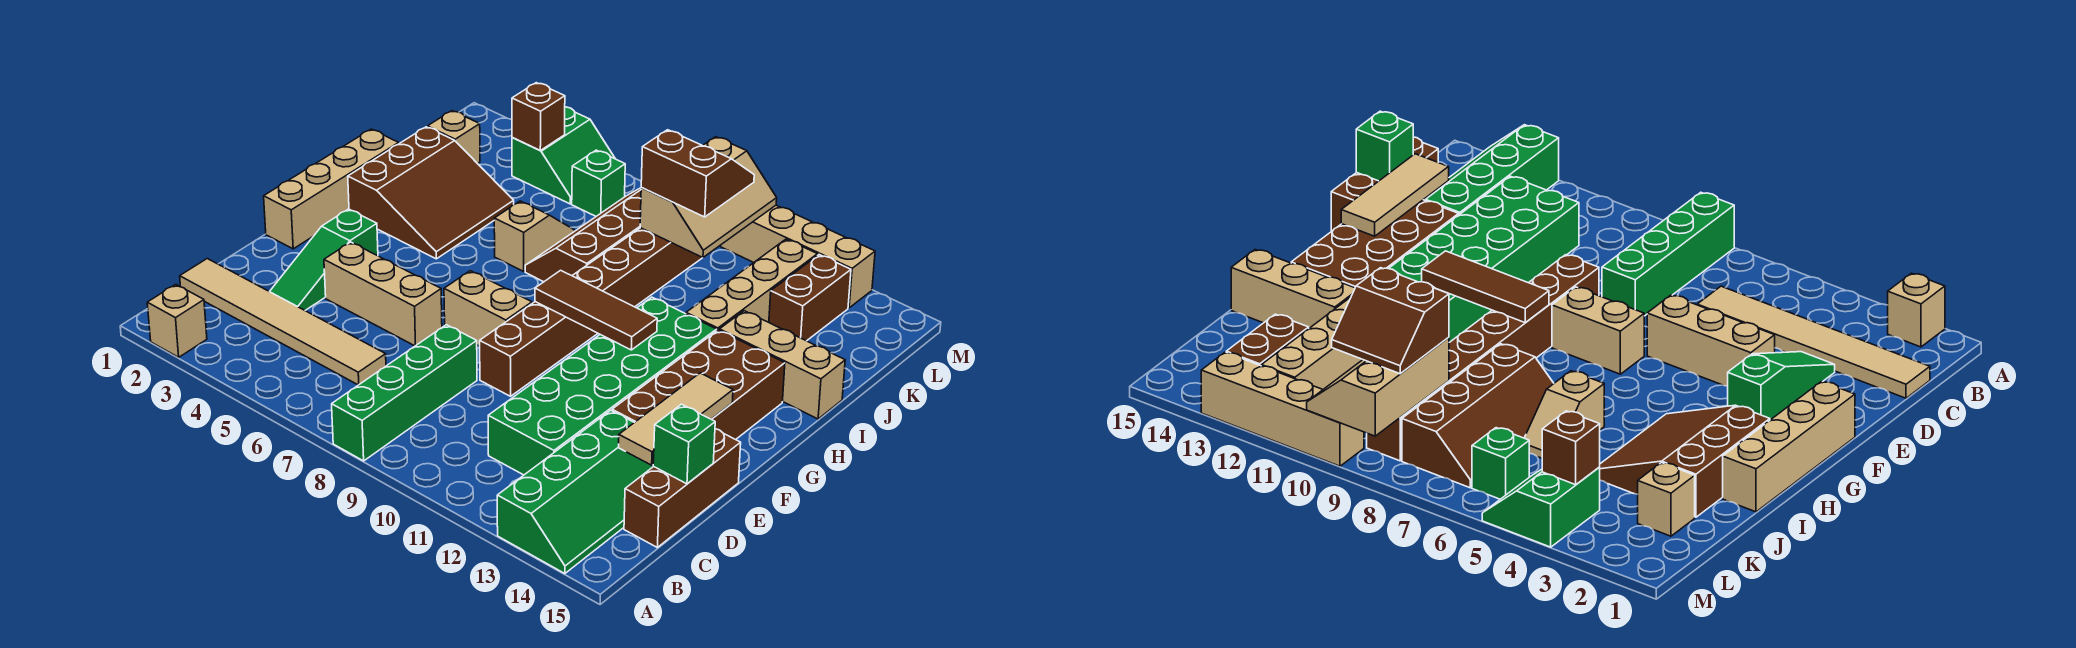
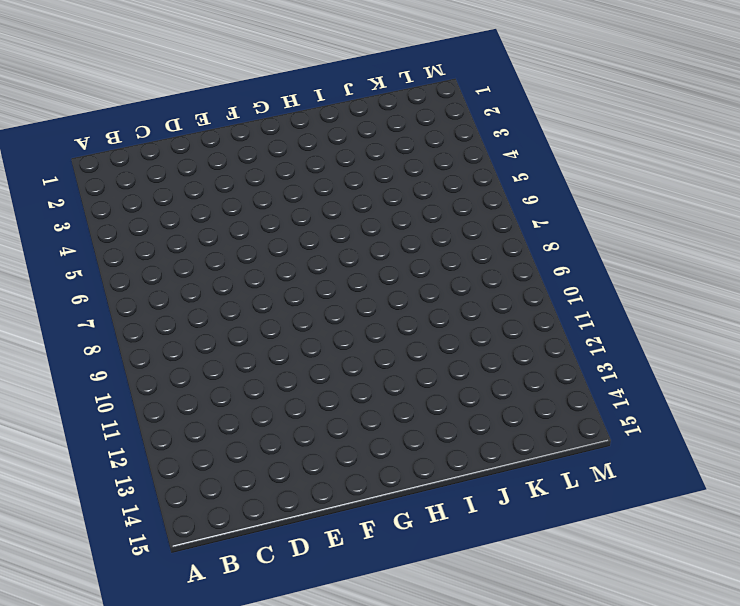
none -> tan brick A2 level 1
none -> green brick A8:D8 level 1
none -> green slope A13:D14 level 1 top 13

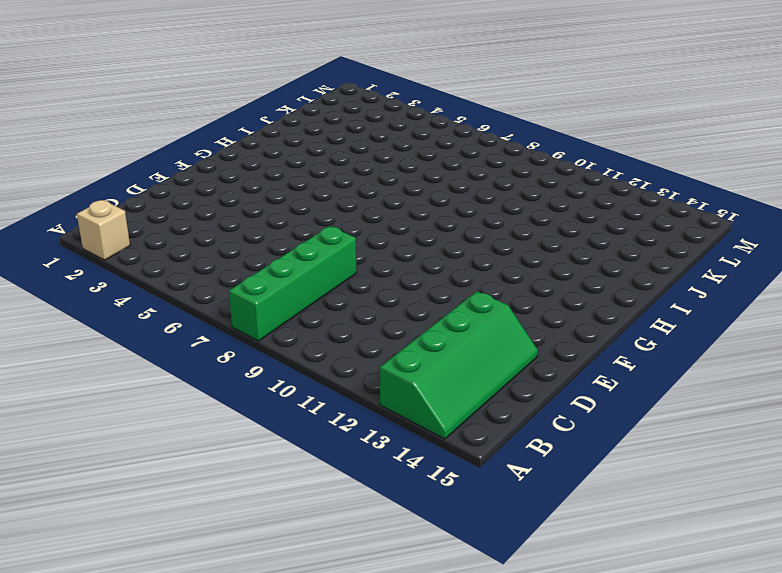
none -> tan tile C1:C6 level 1
none -> green brick C11:H12 level 1
none -> brown brick C15:E15 level 1

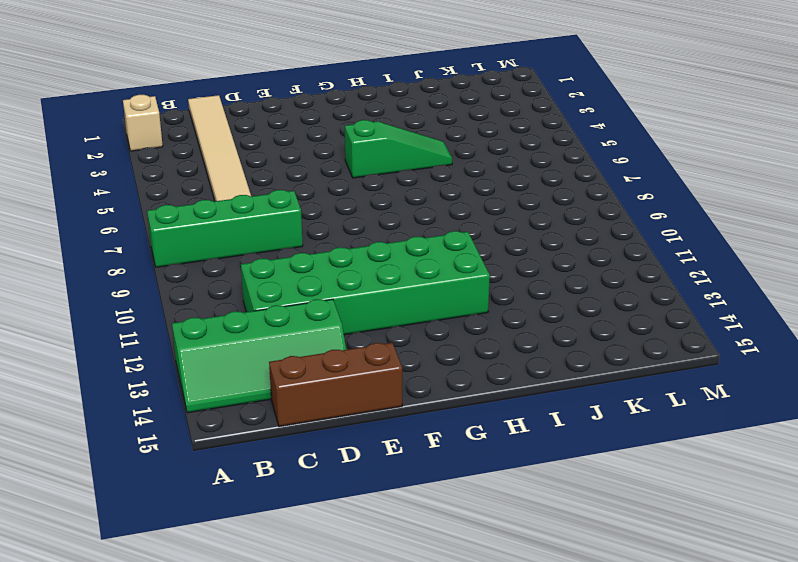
green slope G5:I5 level 1 top G -> green slope D3:F3 level 1 top F
none -> tan brick E4:E6 level 1
none -> brown brick E9:L9 level 1
none -> brown brick E13:H14 level 1

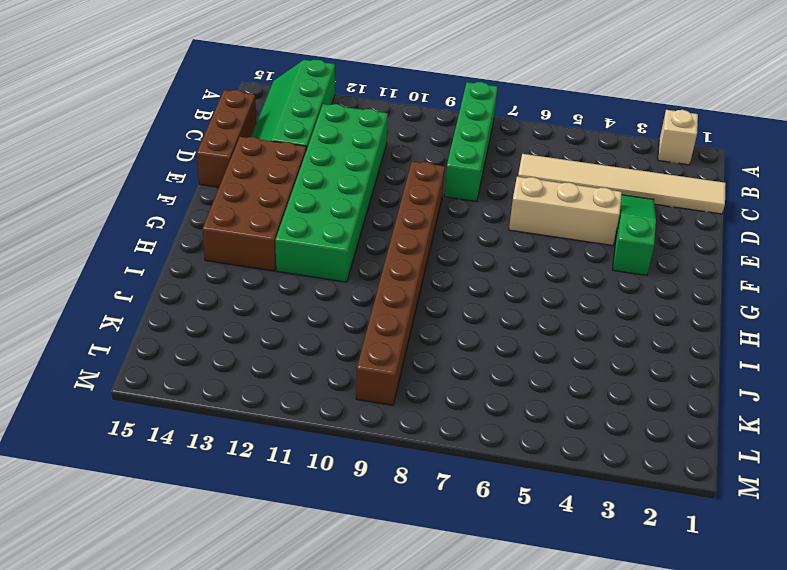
none -> tan brick F1:I1 level 1
none -> tan brick F7:F8 level 1
none -> brown slope H2:J4 level 1 top 2

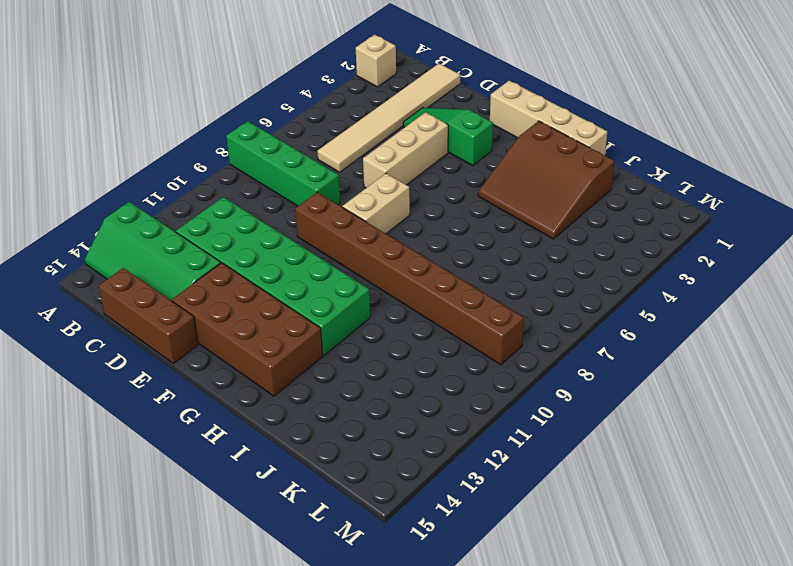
none -> tan slope I6:J6 level 1 top I
none -> brown slope I7:L8 level 1 top 8
none -> tan brick I12:L12 level 1

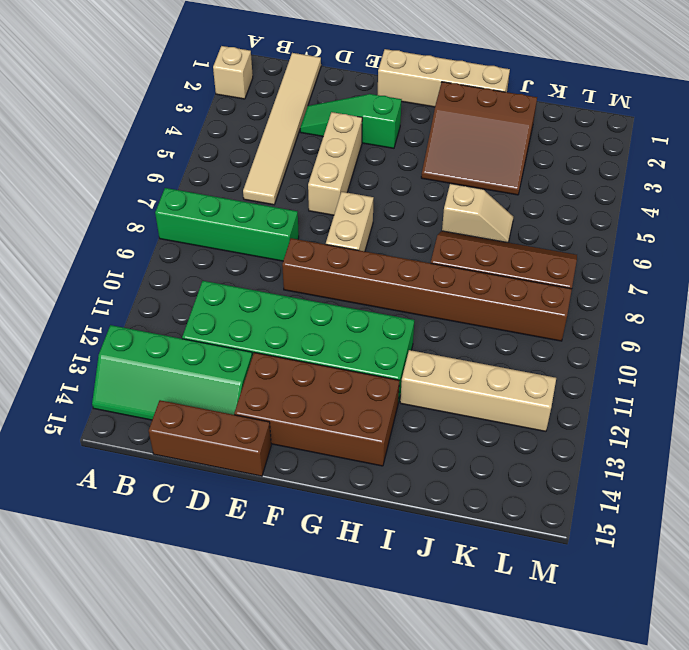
none -> tan brick I13:I15 level 1
none -> tan brick K2 level 1
none -> brown brick K13:L13 level 1

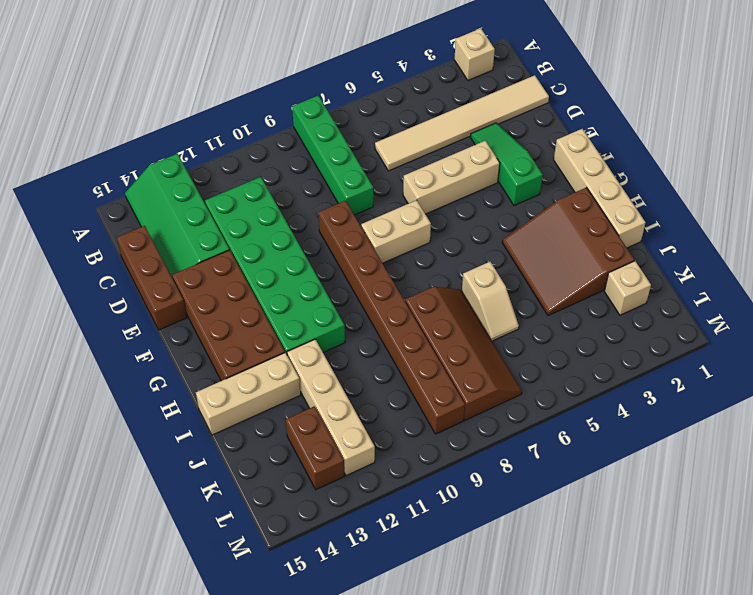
none -> green slope L4:M5 level 1 top 4
none -> green brick L6 level 1
none -> tan brick M10:M13 level 1

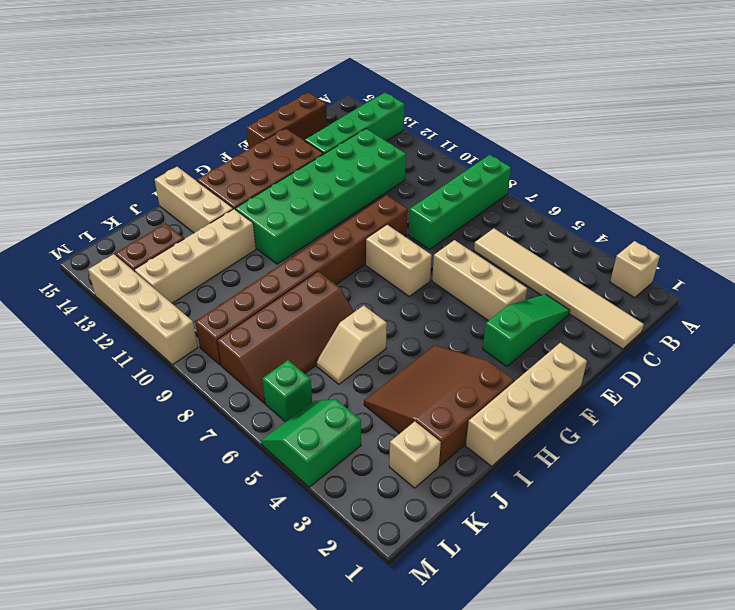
none -> tan tile D14:F14 level 2
none -> green brick D15 level 2
none -> brown tile G9:G11 level 2

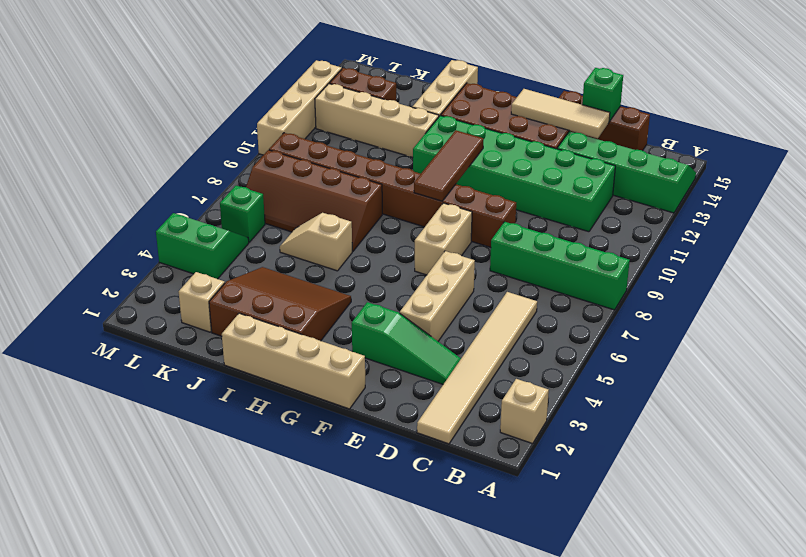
none -> tan slope K9:M10 level 2 top 9
none -> brown brick L4 level 2
none -> brown slope K9:L10 level 3 top K

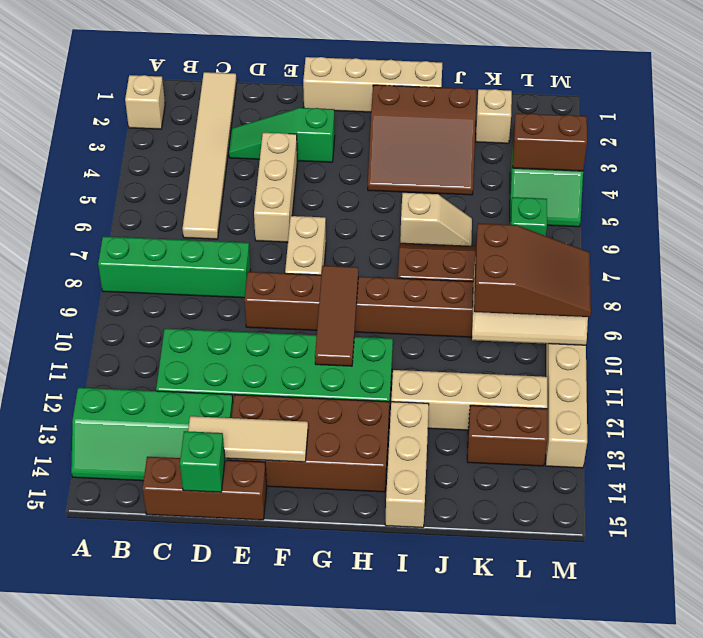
brown slope K9:M10 level 3 top K -> brown slope K9:L10 level 3 top K
brown brick L4:M4 level 2 -> brown brick L4 level 2

